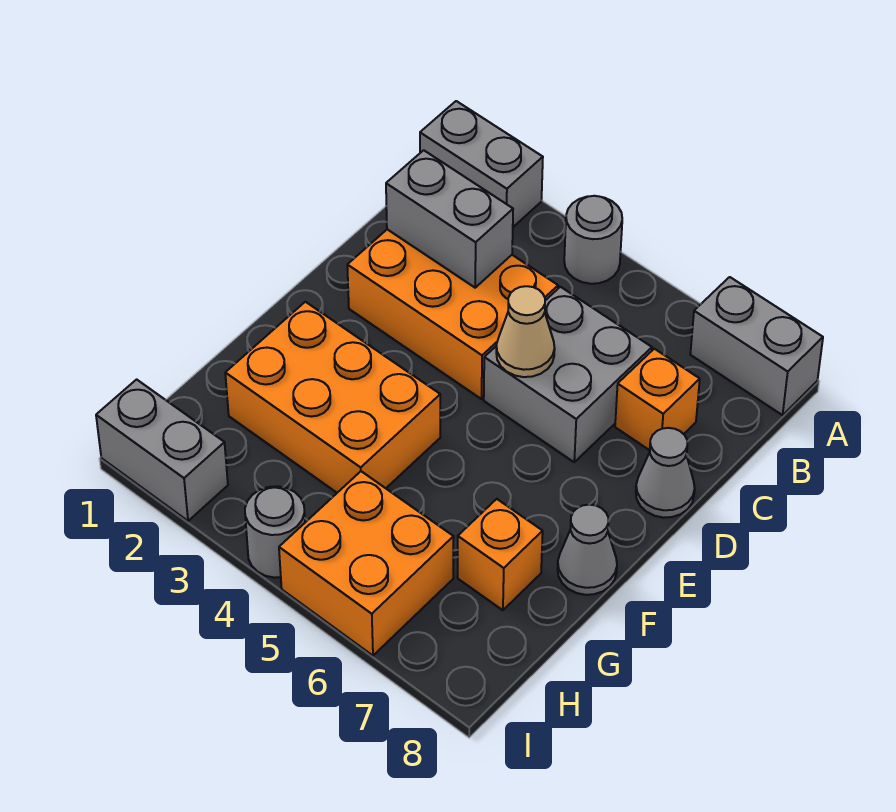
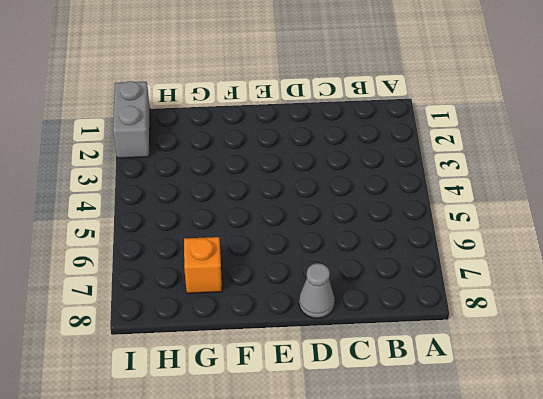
none -> grey brick A1:A2 level 1
none -> grey round brick A4 level 1
none -> grey brick A7:A8 level 1

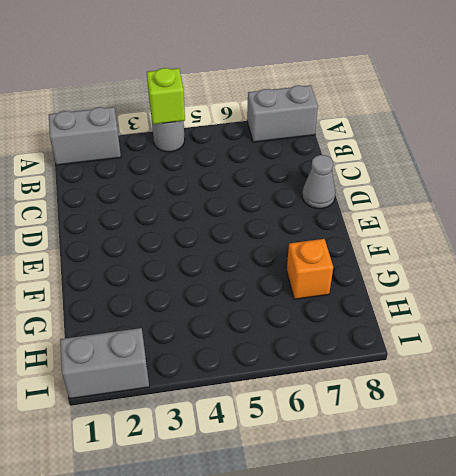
lime brick A4 level 2 -> none
none -> orange brick C2:D4 level 1
none -> grey brick C5:D6 level 1
none -> orange brick C7 level 1

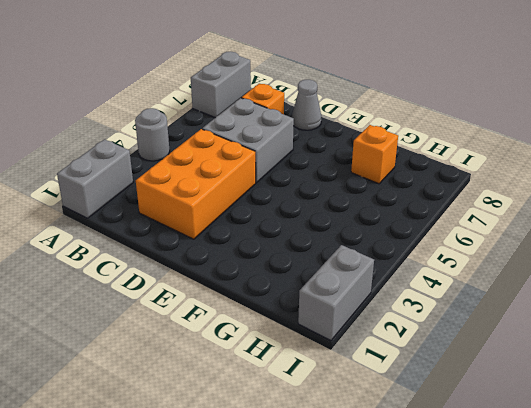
none -> orange brick F2:G4 level 1
none -> grey cone F8 level 1
none -> orange brick H5:I6 level 1

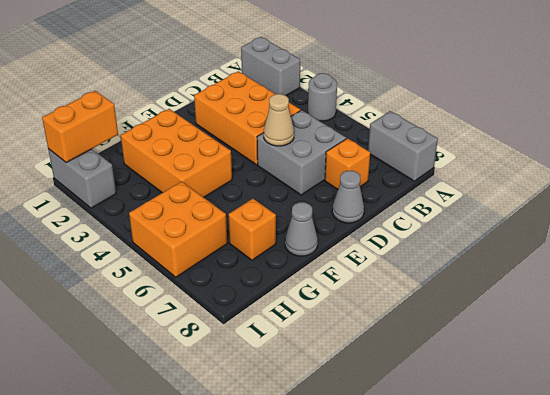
orange brick H1:I1 level 2 -> none
none -> grey round brick I4 level 1
none -> grey brick C2:C3 level 2

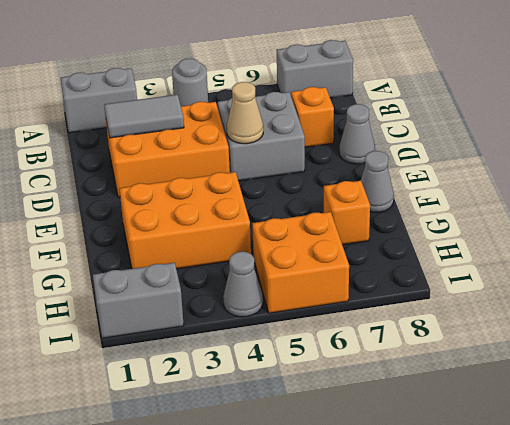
grey tile C2:C3 level 2 -> grey brick C2:C3 level 2
grey cone I4 level 1 -> grey round brick I4 level 1

